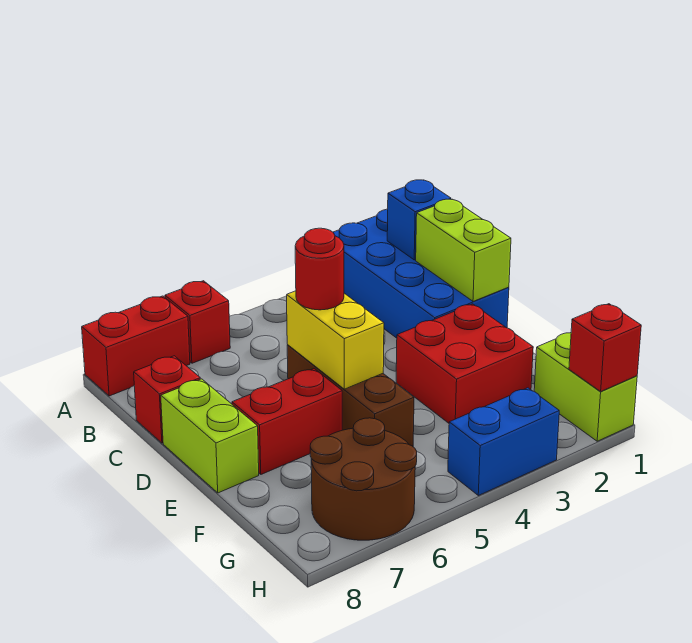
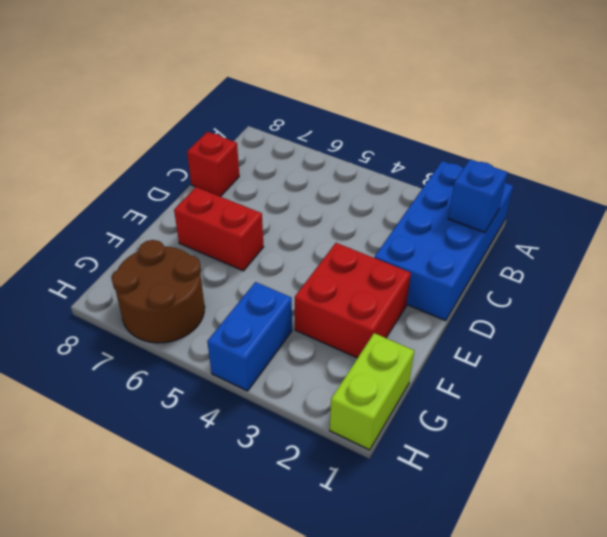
blue brick G4:H4 level 1 -> blue brick H3:H4 level 1
none -> red brick A6 level 1
none -> red brick A7:A8 level 1
none -> brown brick D5:F5 level 1

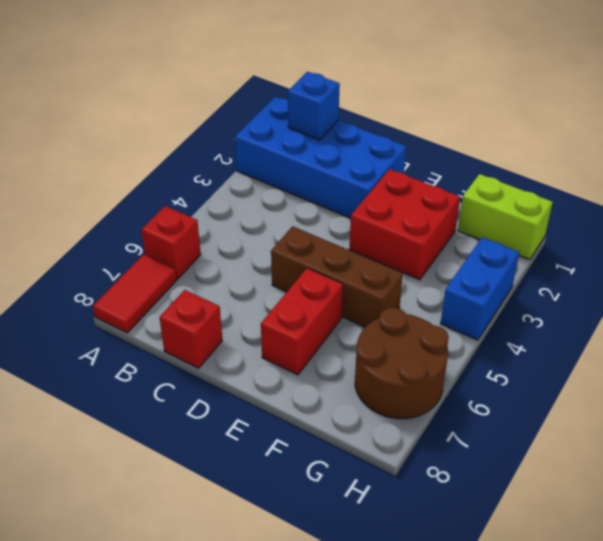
red tile A7:A8 level 1 -> red brick A7:A8 level 1
none -> lime brick D8:E8 level 1
none -> lime brick C1:D1 level 2
none -> yellow brick D5:E5 level 2

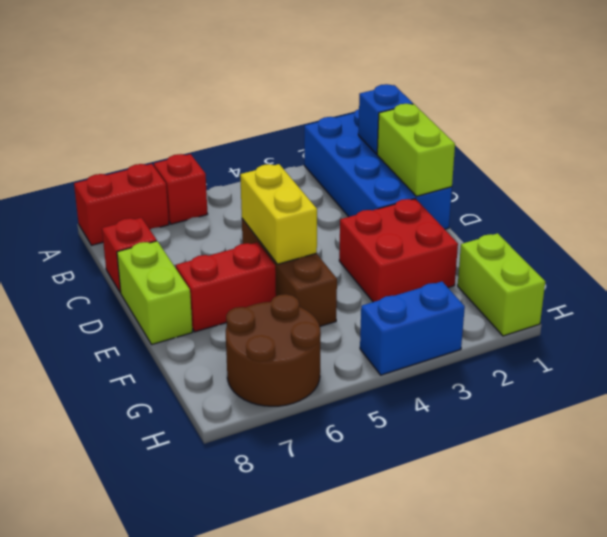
none -> red brick H1 level 2
none -> red round brick D5 level 3

